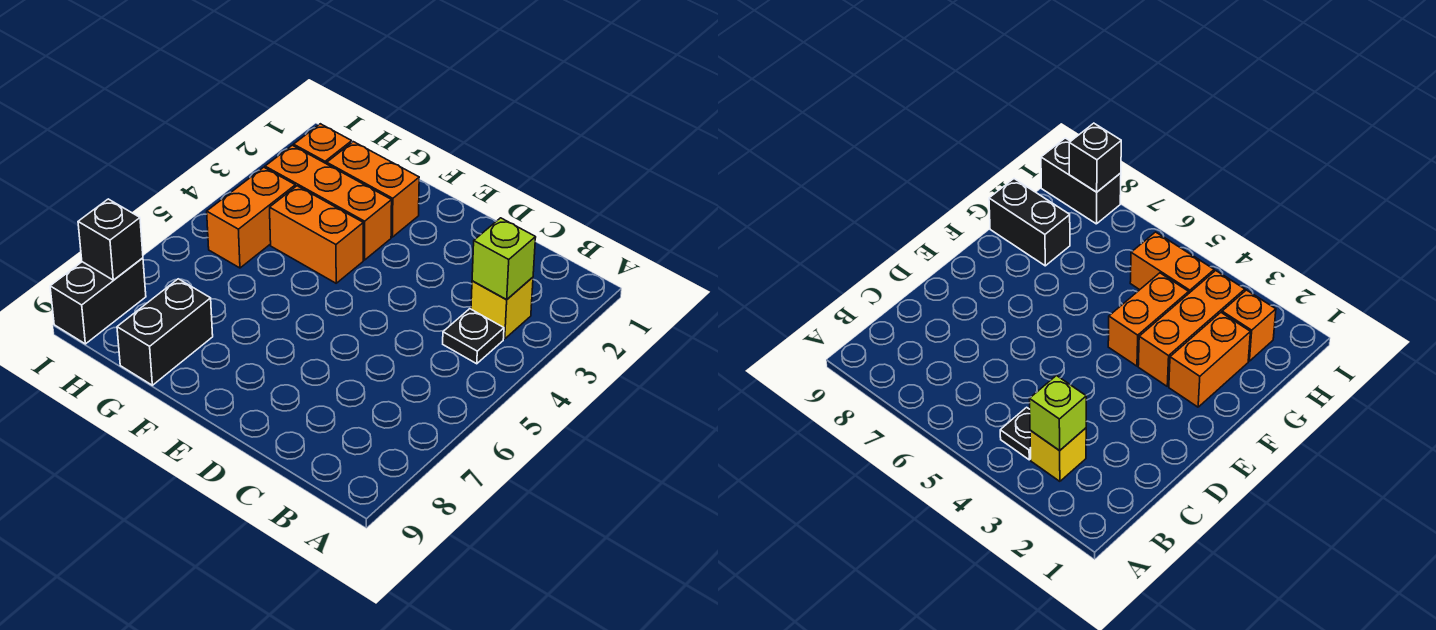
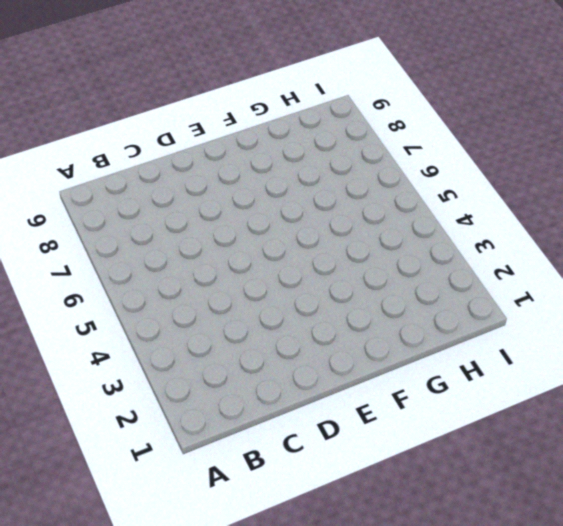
none -> yellow brick B3 level 1
none -> black plate B4 level 1

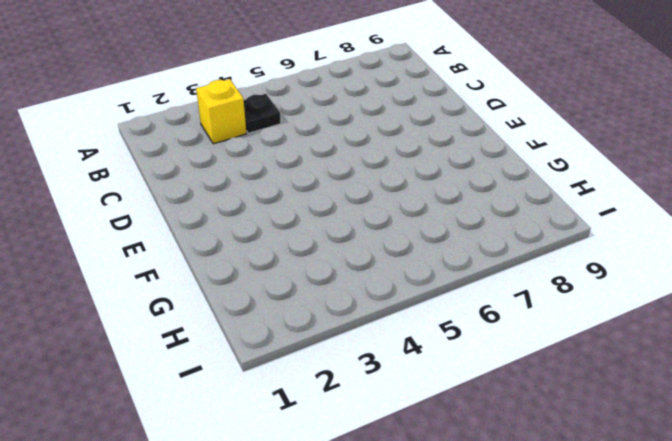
none -> orange brick F2:G2 level 1
none -> orange brick F3:H3 level 1

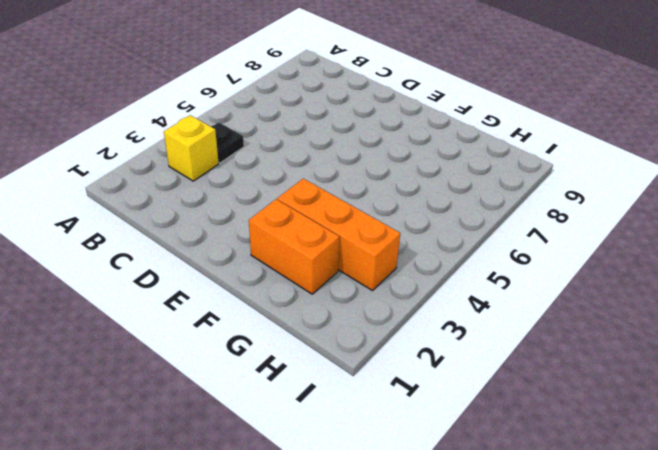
none -> orange brick F4:G4 level 1
none -> black brick G8:G9 level 1

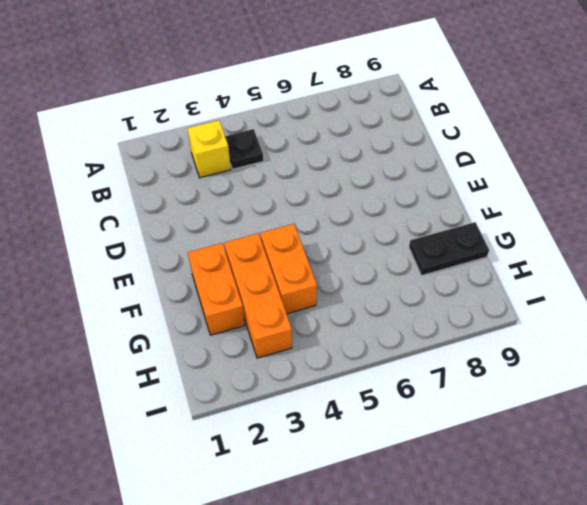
black plate G8:G9 level 1 -> black brick G8:G9 level 1
none -> orange brick H2 level 1
none -> orange brick H4:H5 level 1

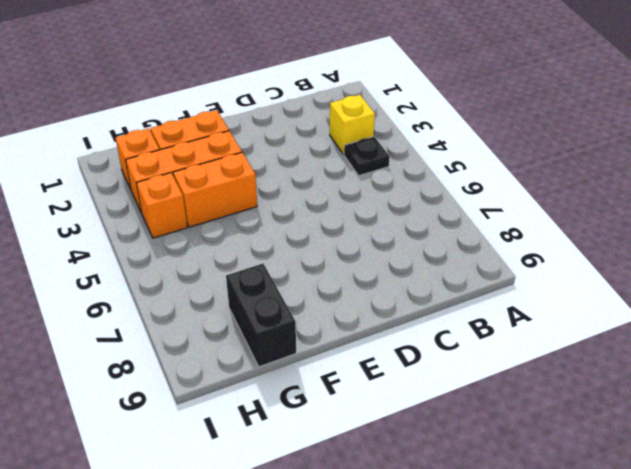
orange brick H4 level 1 -> orange brick H4:H5 level 1
none -> black brick I8:I9 level 1
none -> lime brick B3 level 2

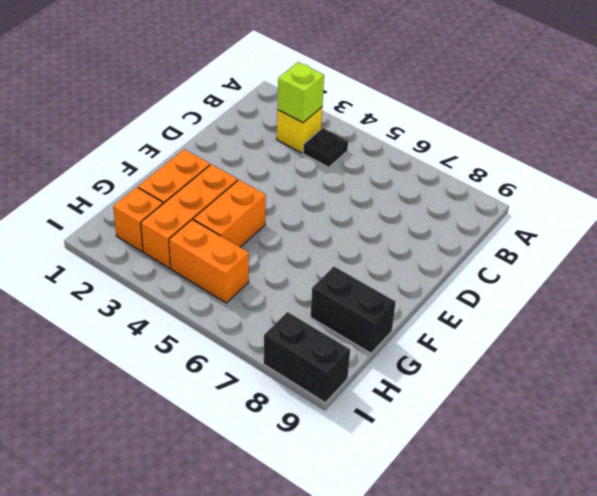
none -> black brick I8 level 2

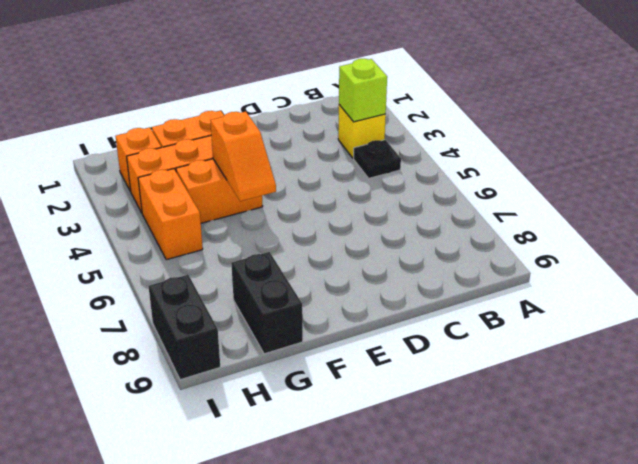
orange slope F4:F5 level 2 top 4 -> none
none -> black brick I8 level 2

